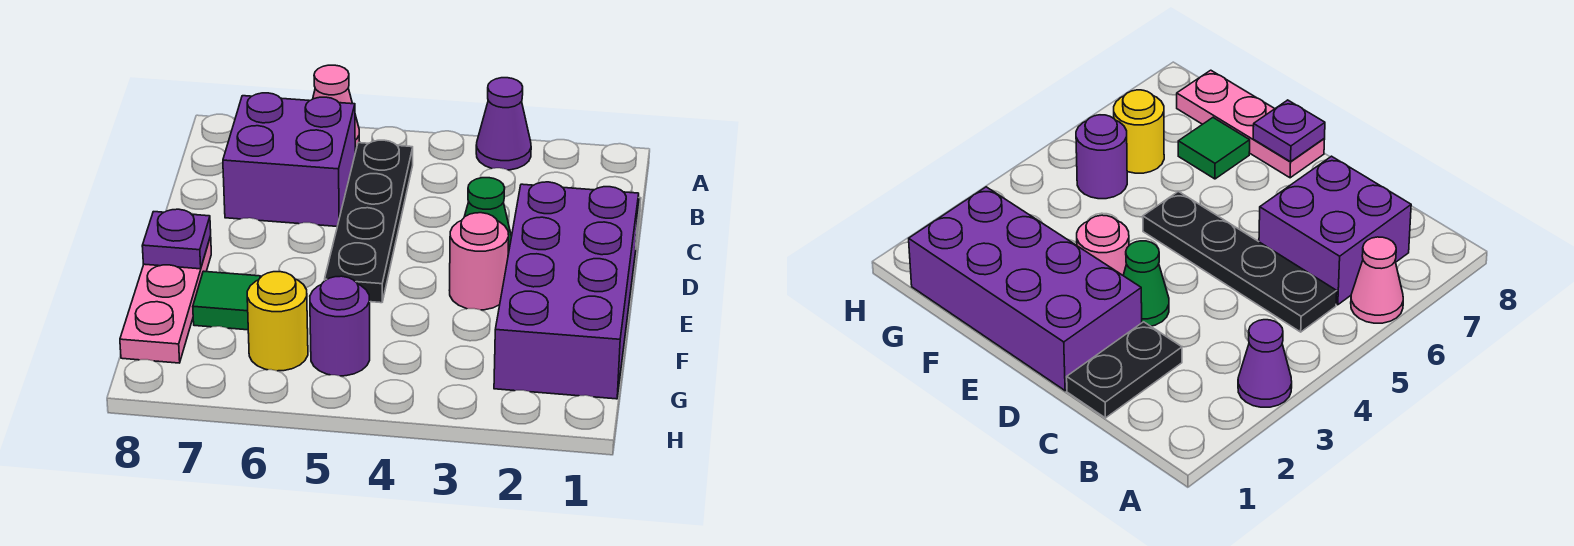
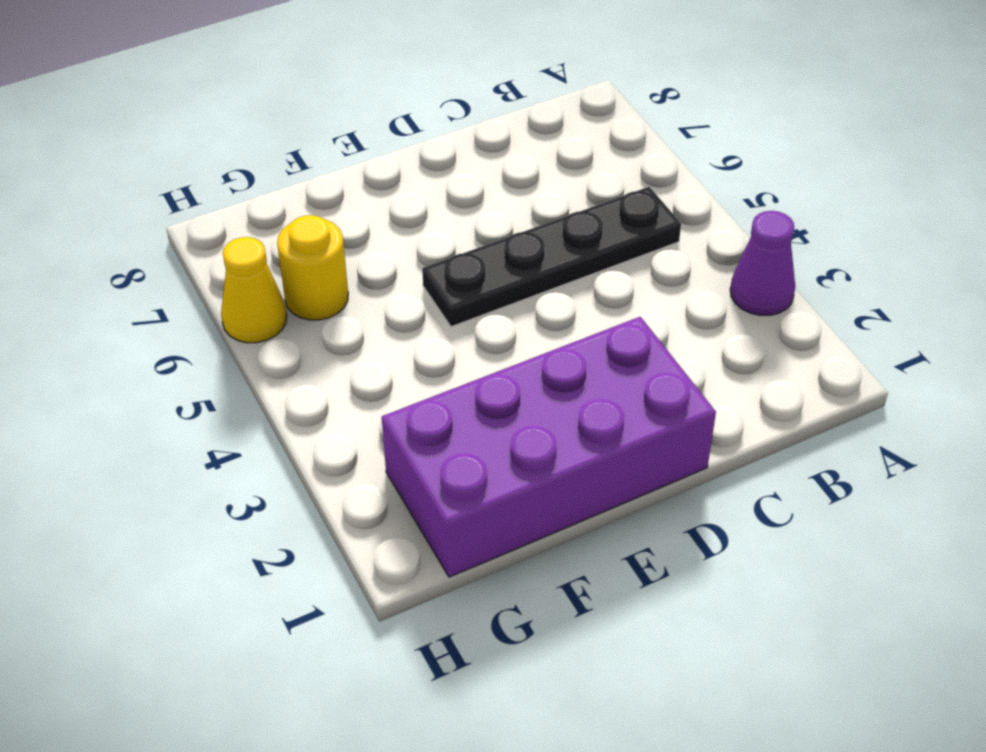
yellow cone H6 level 1 -> none
none -> pink cone A6 level 1
none -> purple brick B6:C7 level 1
none -> black plate C1:C2 level 1

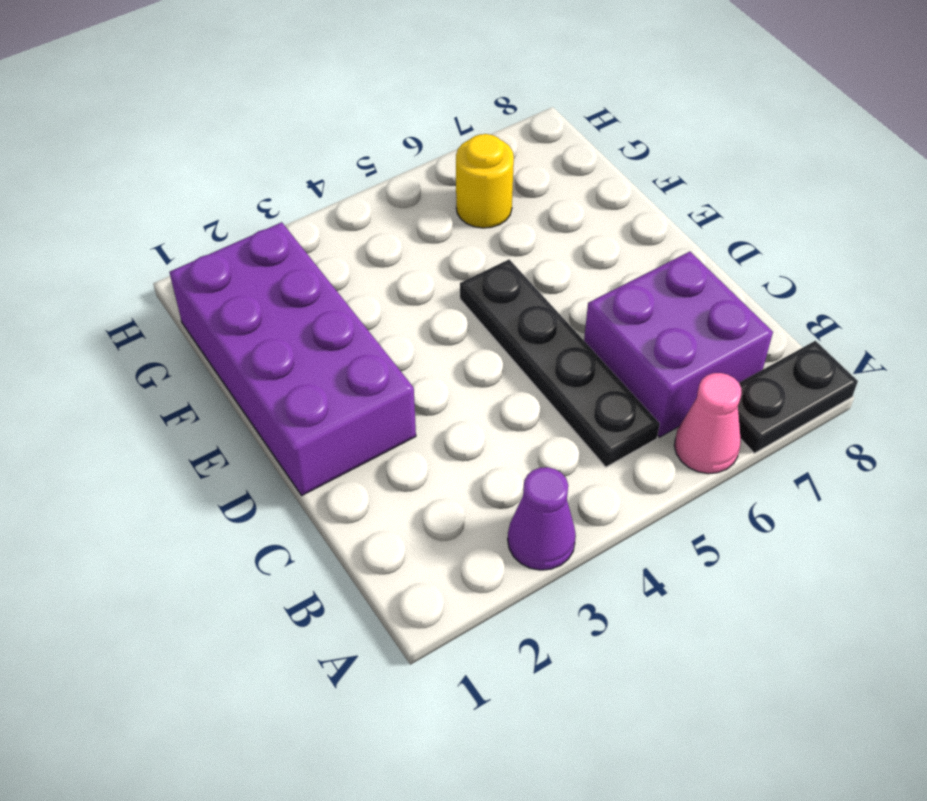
black plate A7:A8 level 1 -> black plate C1:C2 level 1
none -> green cone D3 level 1
none -> pink round brick E3 level 1
none -> pink plate E8:G8 level 1

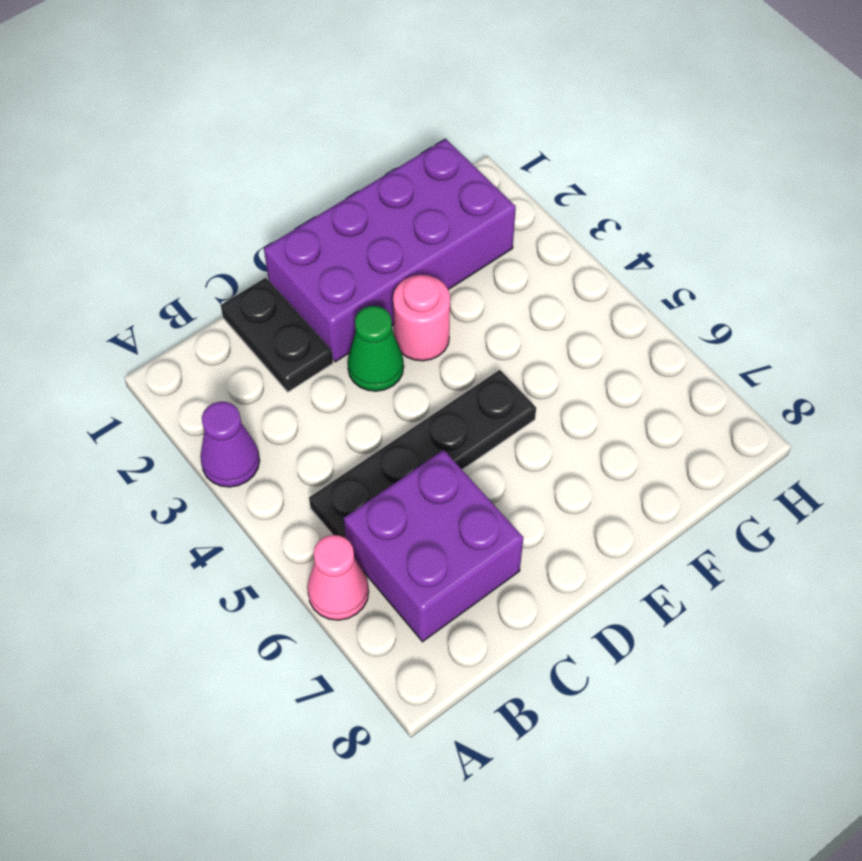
none -> pink plate E8:G8 level 1
none -> green tile F7 level 1
none -> purple round brick G5 level 1

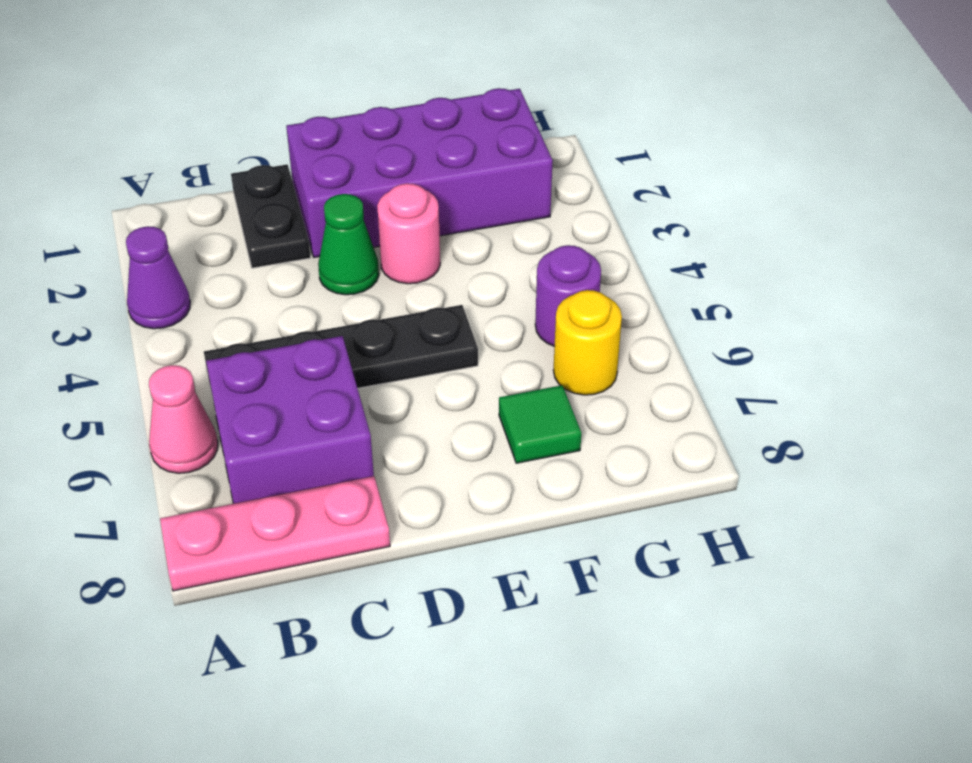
pink plate A8:C8 level 1 -> pink plate E8:G8 level 1
none -> purple plate E8 level 2

